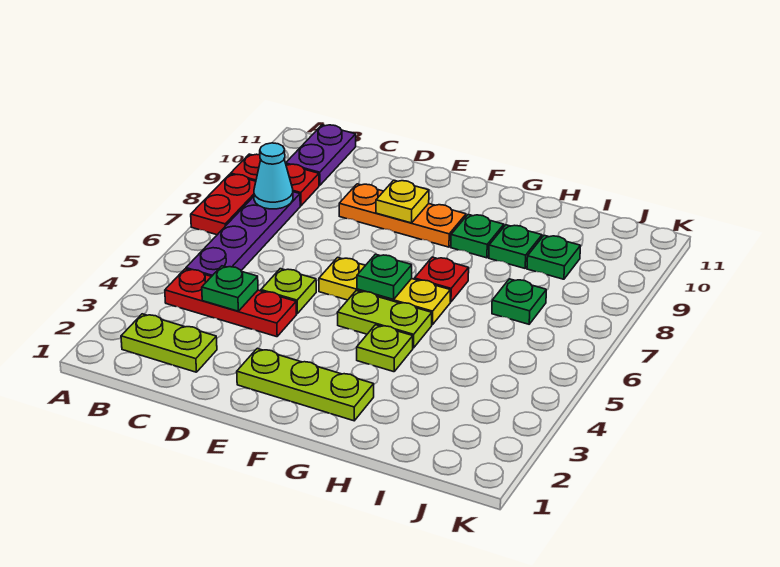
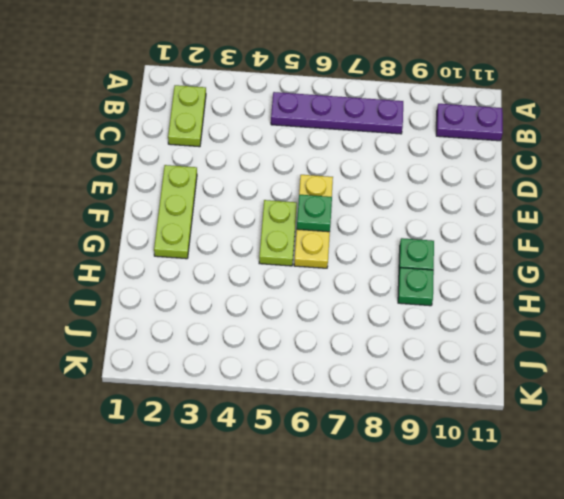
none -> red plate A7:A8 level 1
none -> red plate A9:B9 level 1
none -> red plate B4:D4 level 1

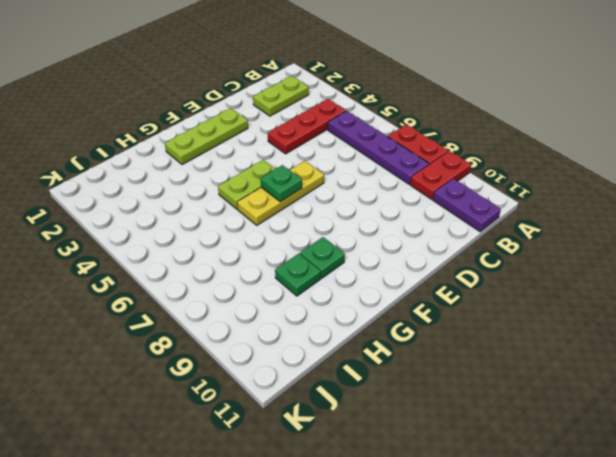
none -> lime plate D5 level 1
none -> orange plate D9:F9 level 1
none -> lime plate G4 level 1

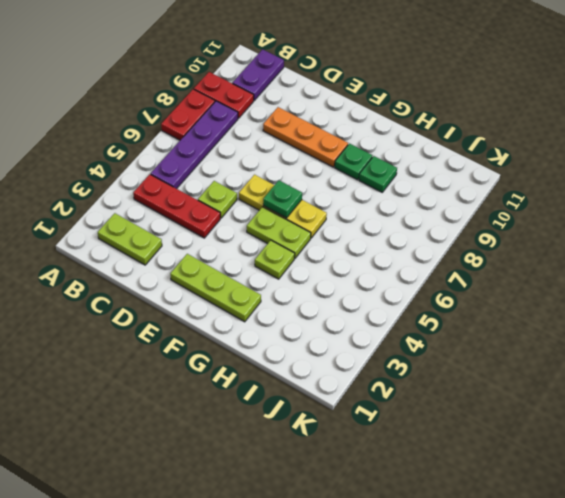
none -> red plate G7 level 1
none -> green plate I7 level 1
none -> green plate I9 level 1

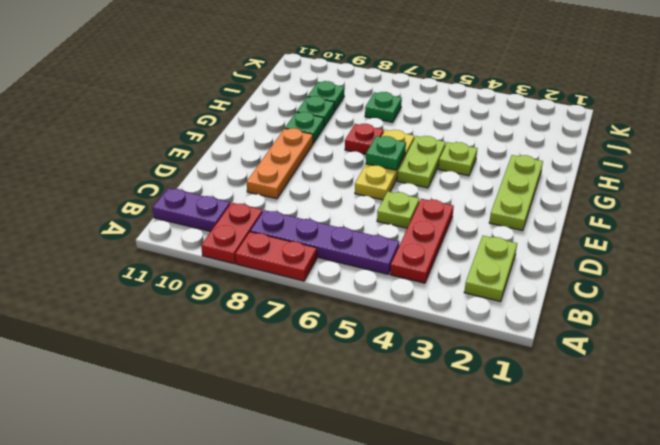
none -> cyan cone B8 level 2
none -> green plate C4 level 2
none -> yellow plate E9 level 2

